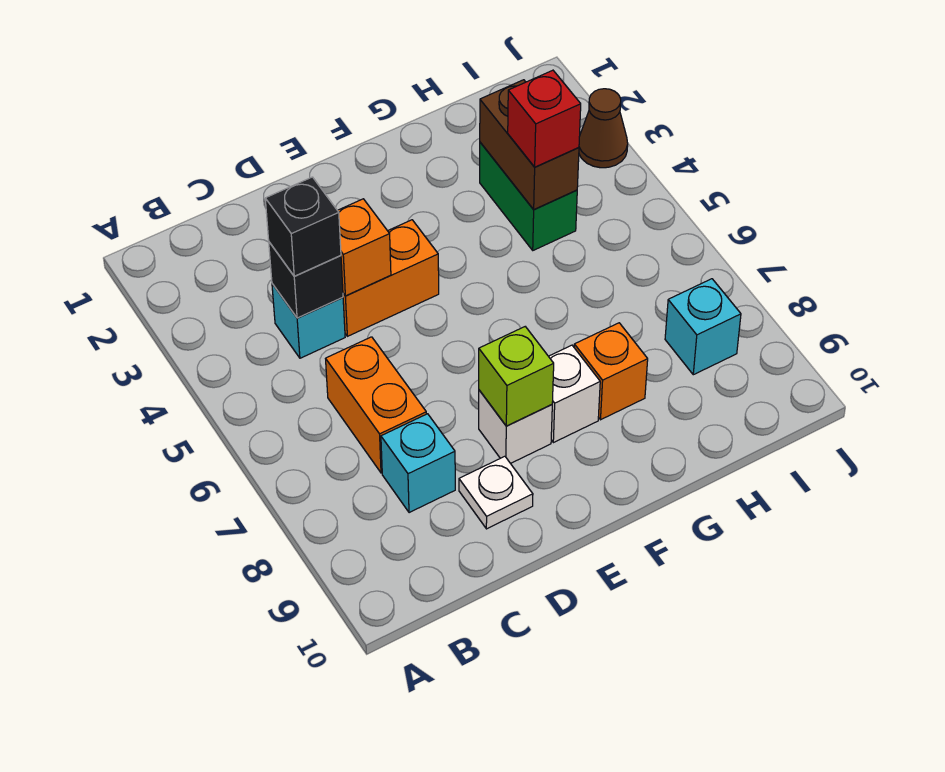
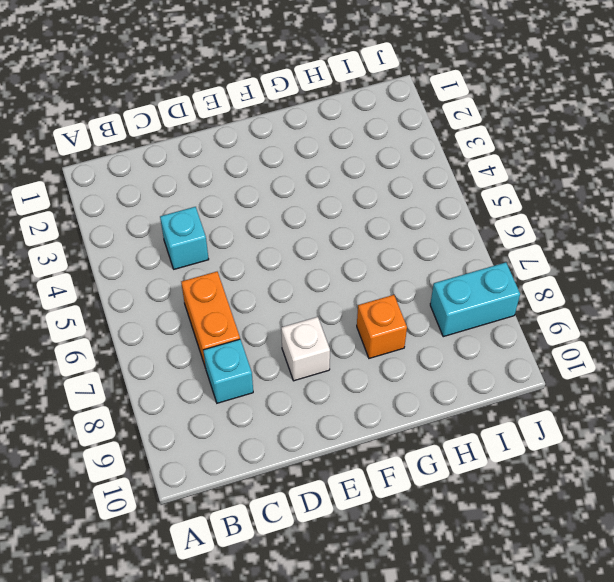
cyan brick I8:J8 level 1 -> cyan brick I8 level 1
none -> orange brick D4:E4 level 1
none -> white plate D9 level 1
none -> white brick F8 level 1

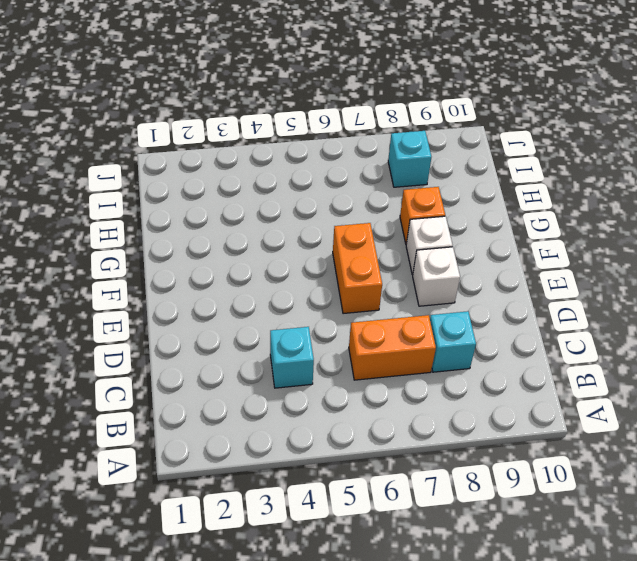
orange brick E6:F6 level 1 -> orange brick D4:E4 level 1
none -> white plate D9 level 1
none -> green brick H3:H4 level 1
none -> brown cone J3 level 1

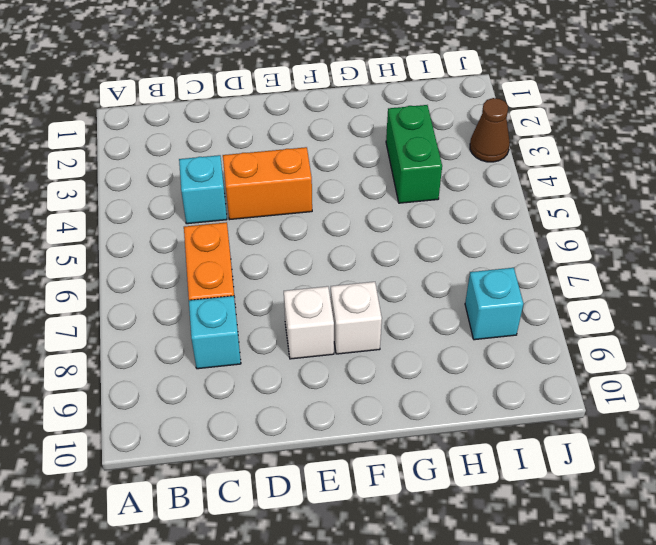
none -> white plate D9 level 1
none -> orange brick G8 level 1
none -> black brick C4 level 2

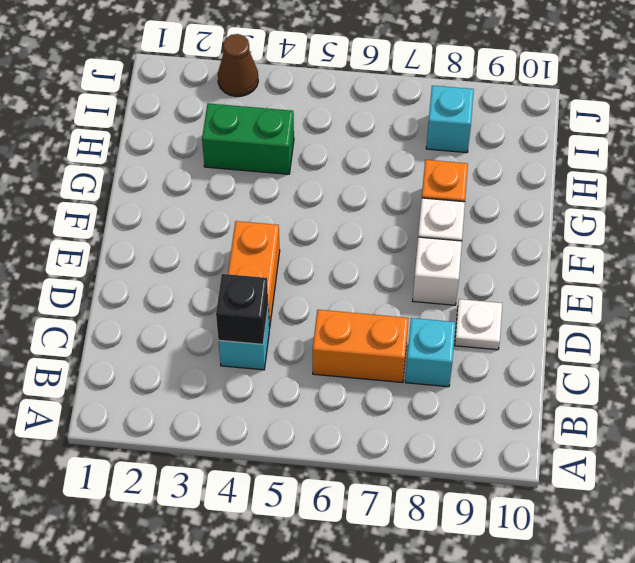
none -> orange brick D4 level 2
none -> lime brick E8 level 2
none -> brown brick H3:H4 level 2

